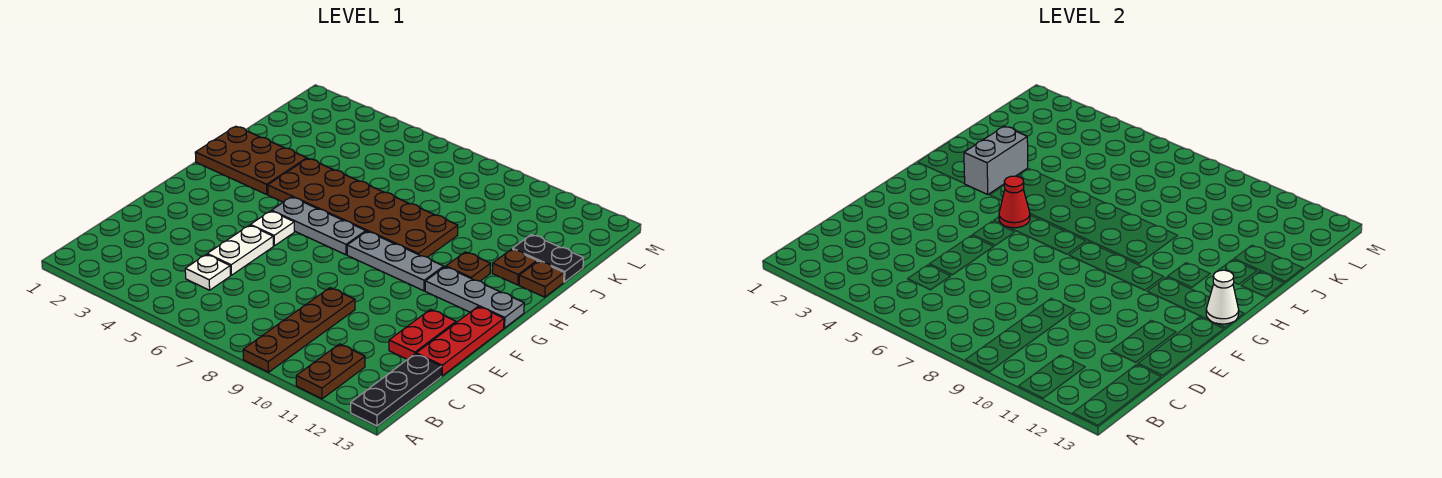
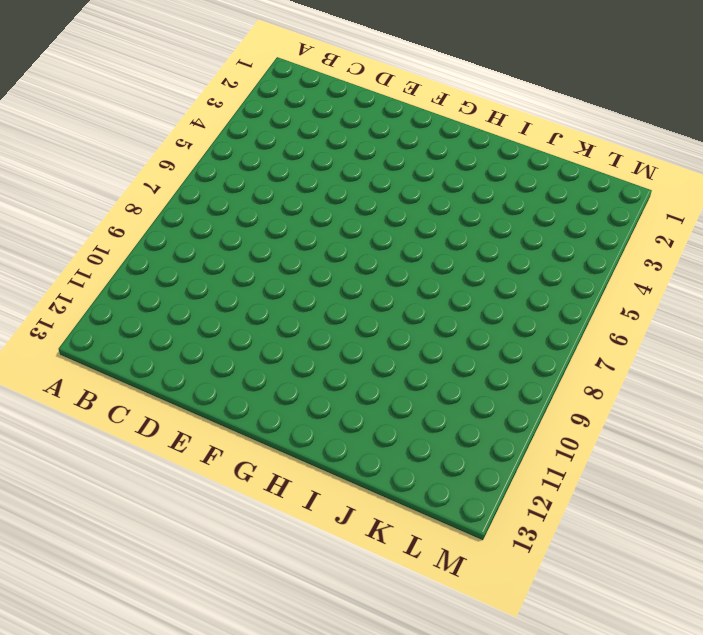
none -> brown plate A9:D9 level 1
none -> brown plate A11:B11 level 1
none -> black plate A13:C13 level 1

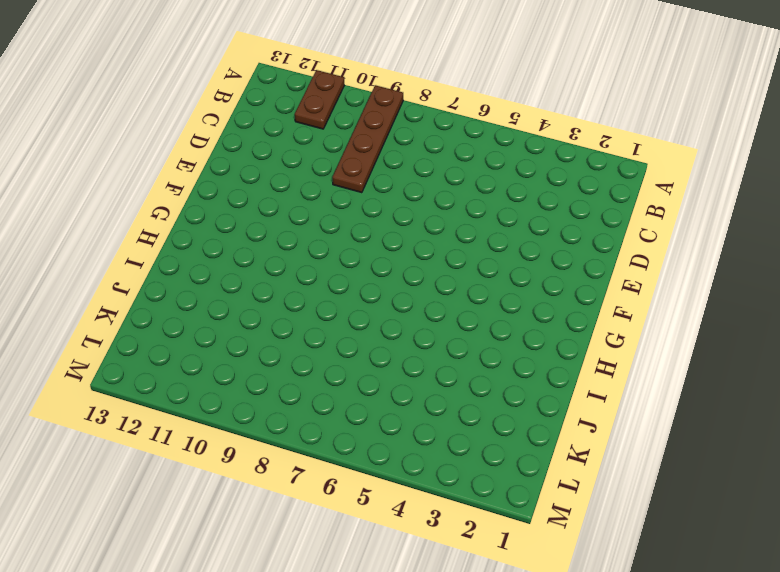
none -> black plate A13:C13 level 1
none -> white plate C5 level 1
none -> white plate D5:E5 level 1

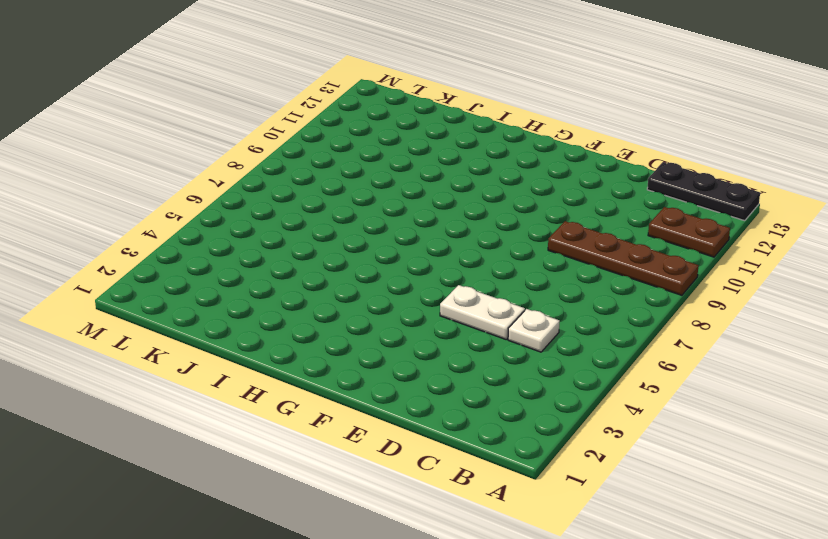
none -> red plate D12:E12 level 1
none -> red plate D13:F13 level 1
none -> white plate F5 level 1

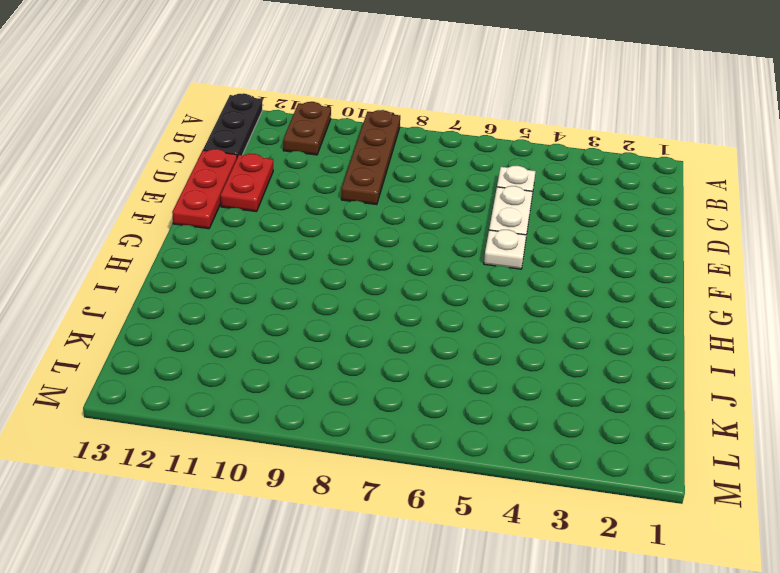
none -> grey plate G5:G7 level 1
none -> grey plate G8:G10 level 1
none -> grey plate G11:G13 level 1

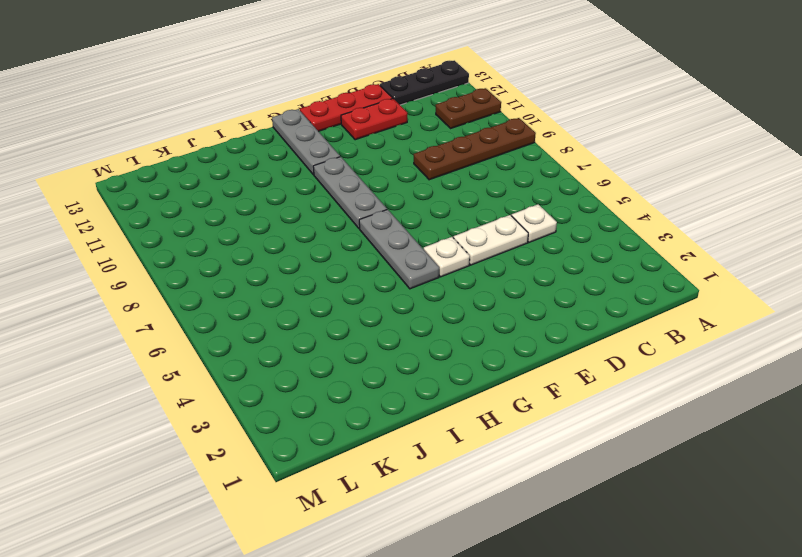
none -> brown plate H1:I3 level 1
none -> brown plate H4:I9 level 1
none -> brown plate H11 level 1

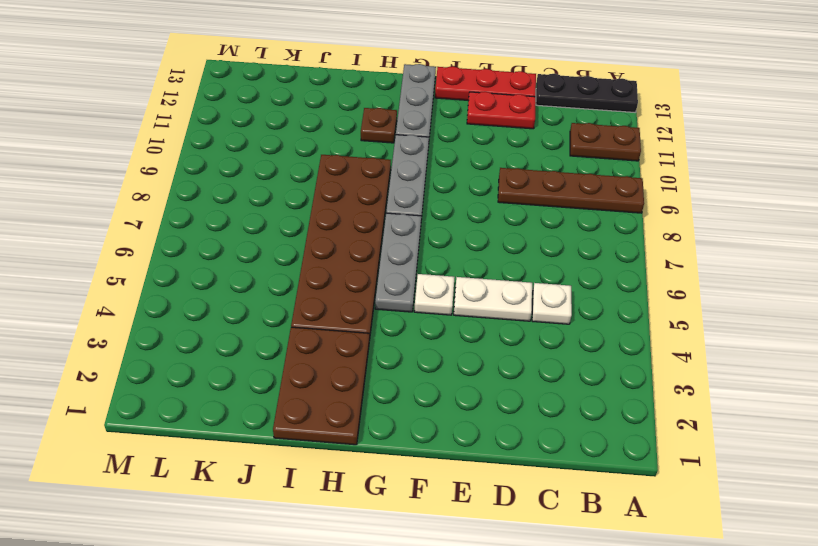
none -> brown plate I12 level 1
none -> brown plate I13 level 1
none -> black plate J12:J13 level 1

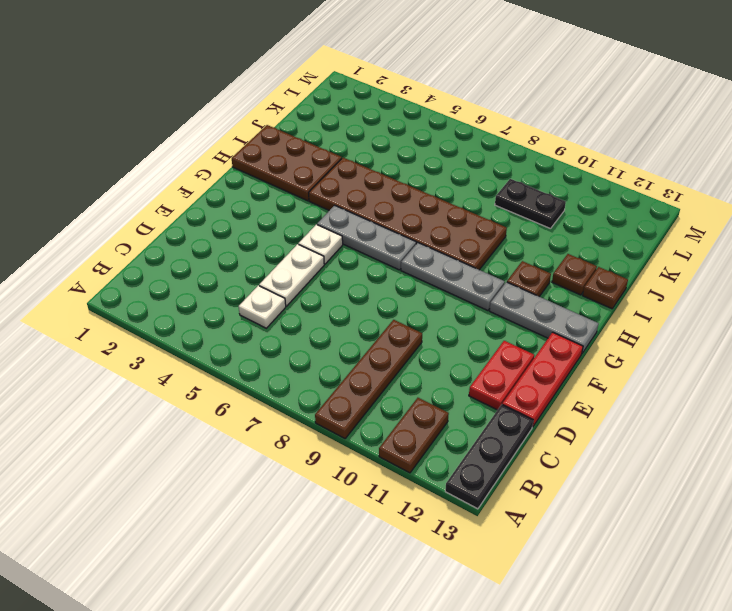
black plate K9:K10 level 1 -> black plate J12:J13 level 1
none -> red cone G5 level 2
none -> white cone G13 level 2
none -> grey brick H3:I3 level 2

